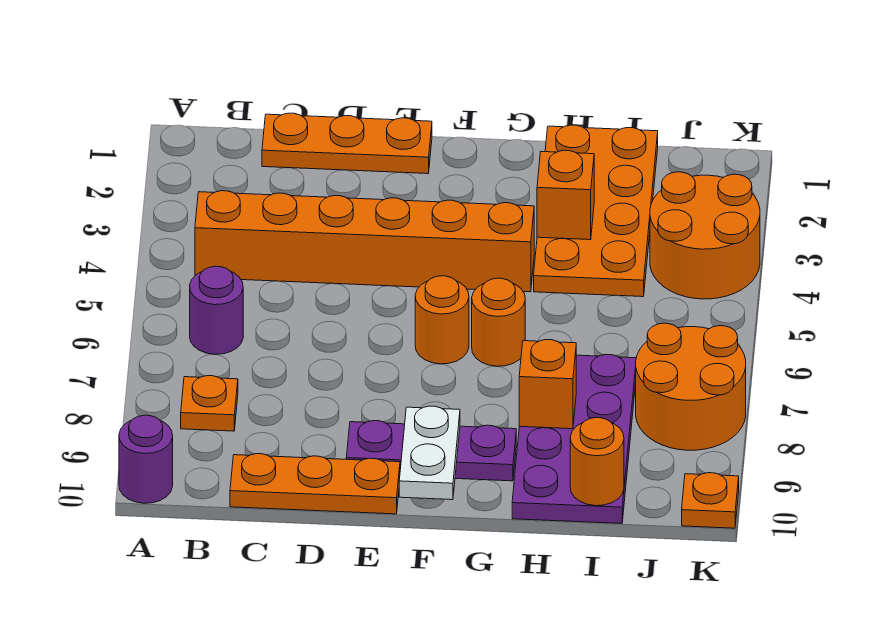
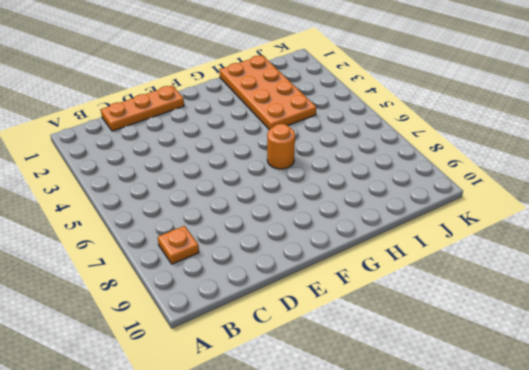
none -> purple round brick A10 level 1
none -> orange brick B4:G4 level 1
none -> purple round brick B6 level 1

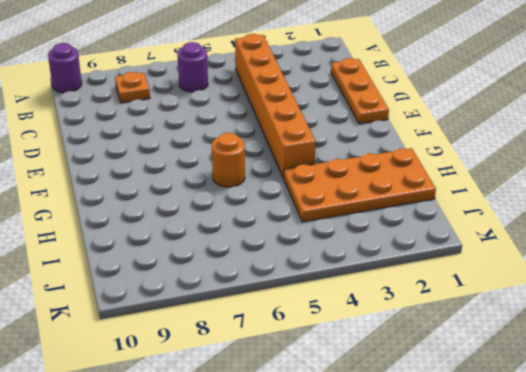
none -> orange plate C10:E10 level 1
none -> purple plate E9:G9 level 1
none -> orange round brick F6 level 1

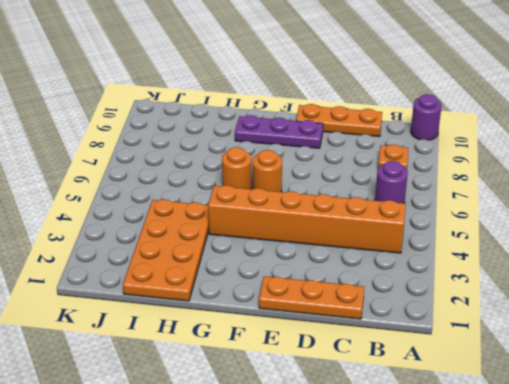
none -> purple plate H7:I10 level 1
none -> orange round brick J3:K4 level 1
none -> orange round brick J7:K8 level 1

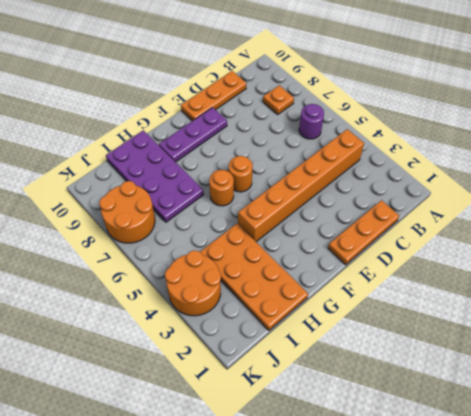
none -> purple round brick A10 level 1
none -> orange plate K10 level 1
none -> white plate F9:F10 level 2

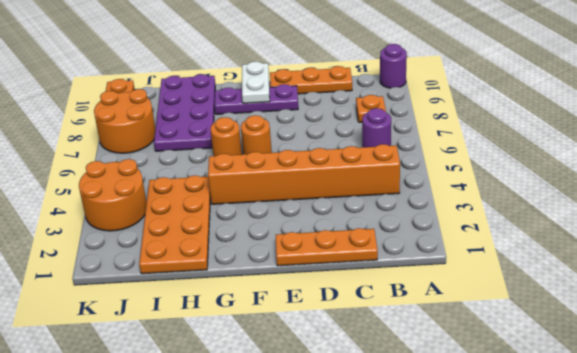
none -> orange brick H3 level 2
none -> orange brick H8 level 2
none -> orange round brick I10 level 2

